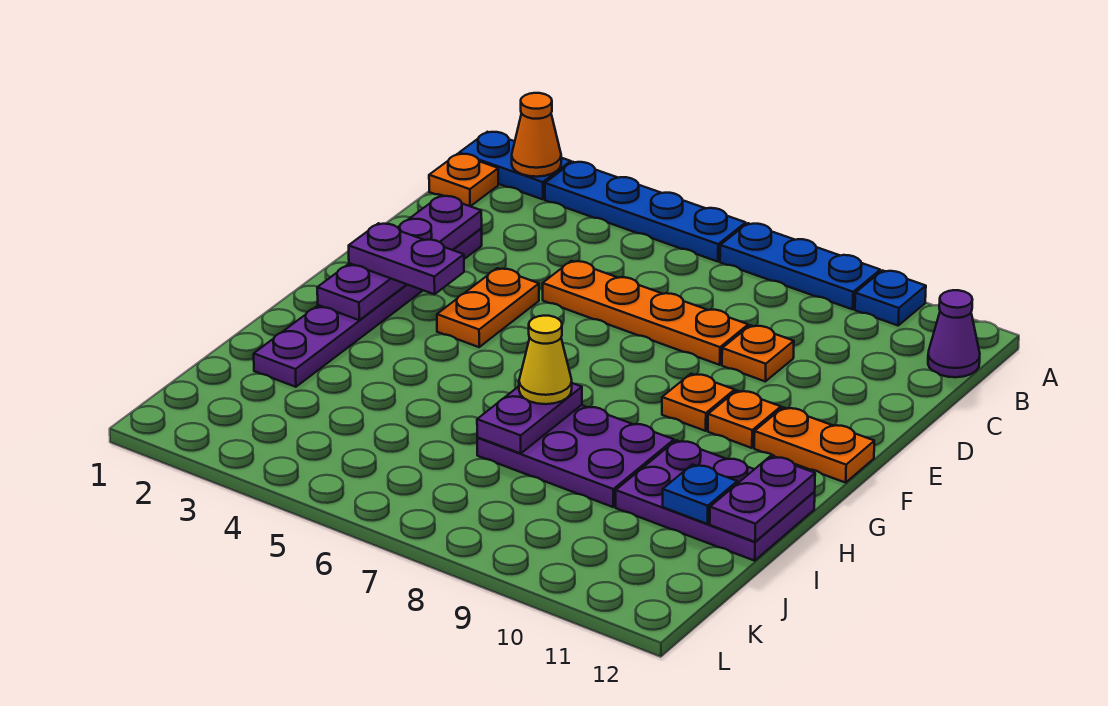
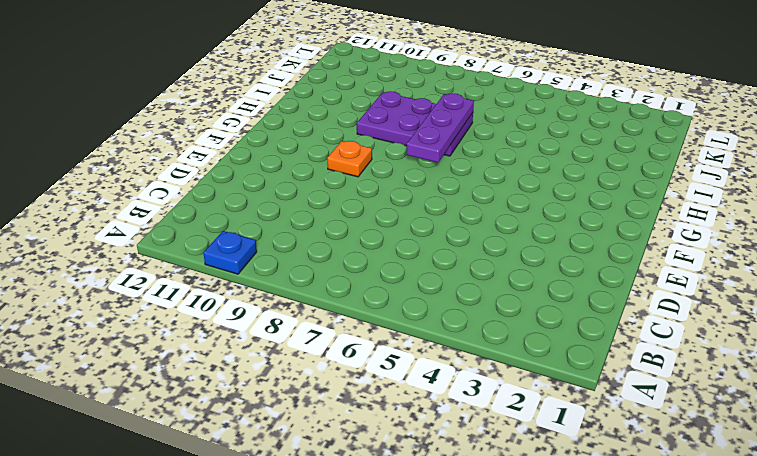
purple plate G7:I7 level 2 -> purple plate H7:I7 level 2
none -> blue plate A1:A2 level 1
none -> blue plate A3:A6 level 1
none -> blue plate A7:A9 level 1

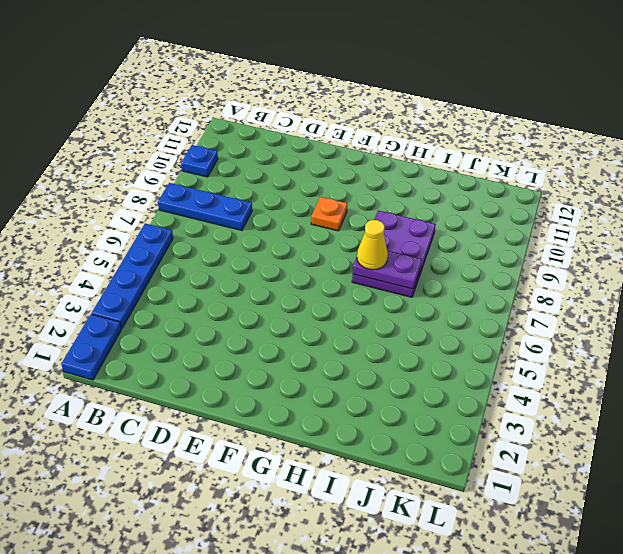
blue plate A8:C8 level 1 -> blue plate A7:A9 level 1
none -> orange plate B1 level 1
none -> purple cone B12 level 1
none -> purple plate D2:I2 level 1

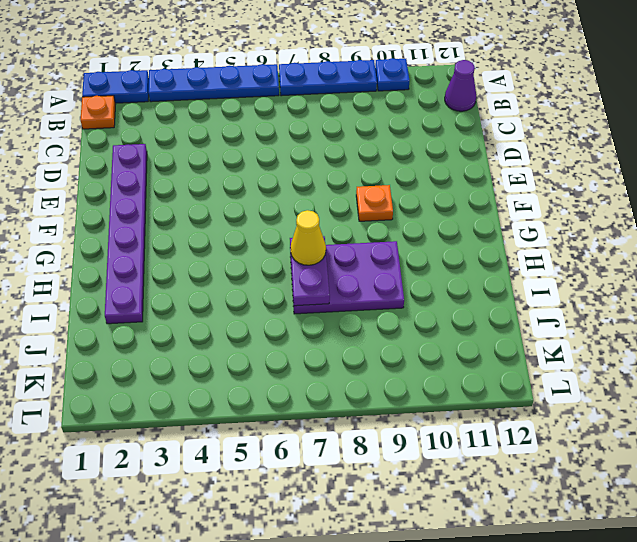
none -> orange plate D5:D8 level 1
none -> orange plate D9 level 1
none -> orange plate E4:F4 level 1

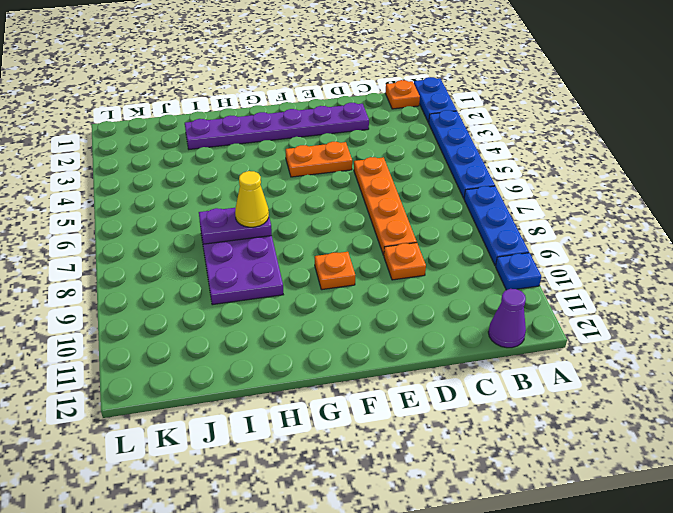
none -> orange plate F10 level 1
none -> orange plate F11:F12 level 1
none -> purple plate H10:I12 level 1

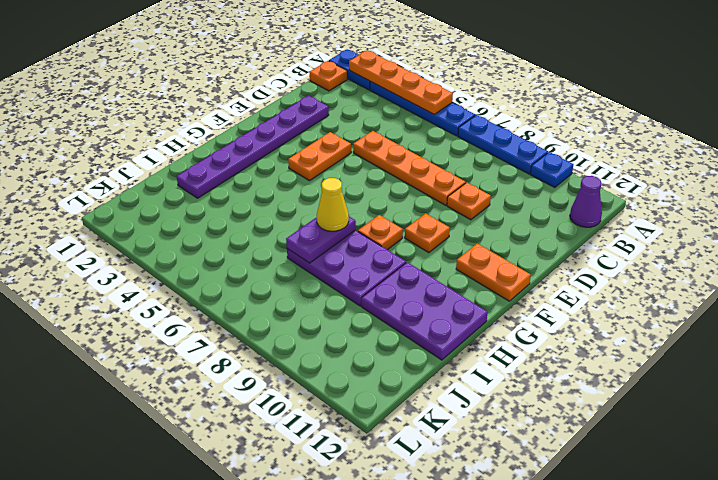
orange plate A2:A5 level 2 -> orange cone A2 level 2
orange plate G8 level 1 -> orange plate F10 level 1
none -> purple plate D2:G2 level 2
none -> purple plate H12:I12 level 2
none -> blue plate I11 level 2

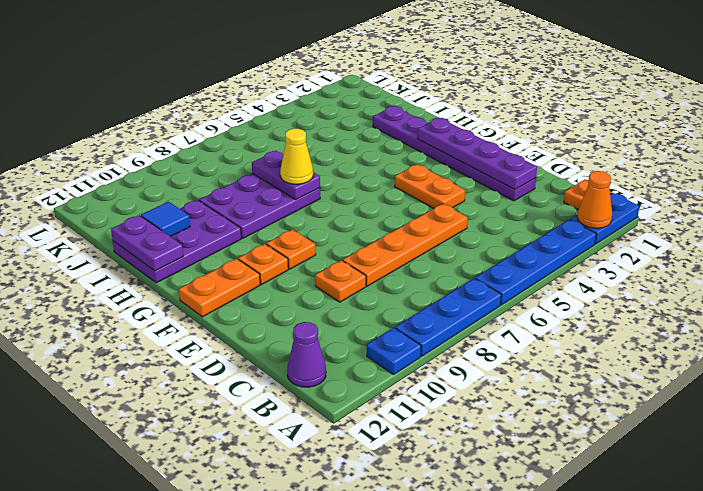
blue tile I11 level 2 -> blue plate I11 level 2
none -> purple plate F2:F3 level 3

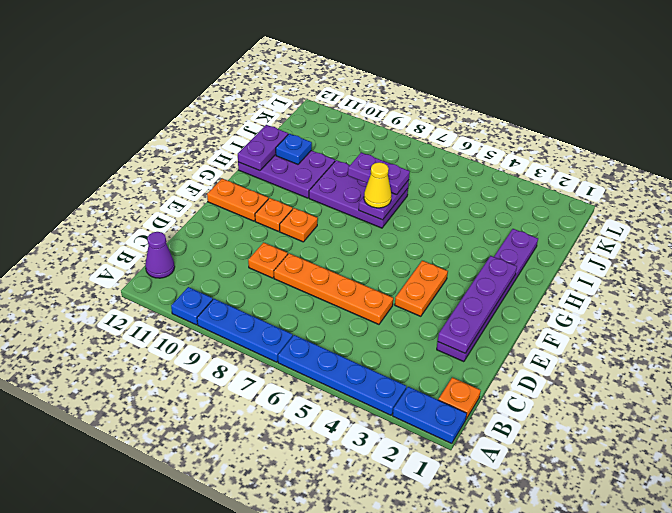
purple plate I7:I8 level 3 -> purple plate F2:F3 level 3
none -> orange cone A2 level 2

